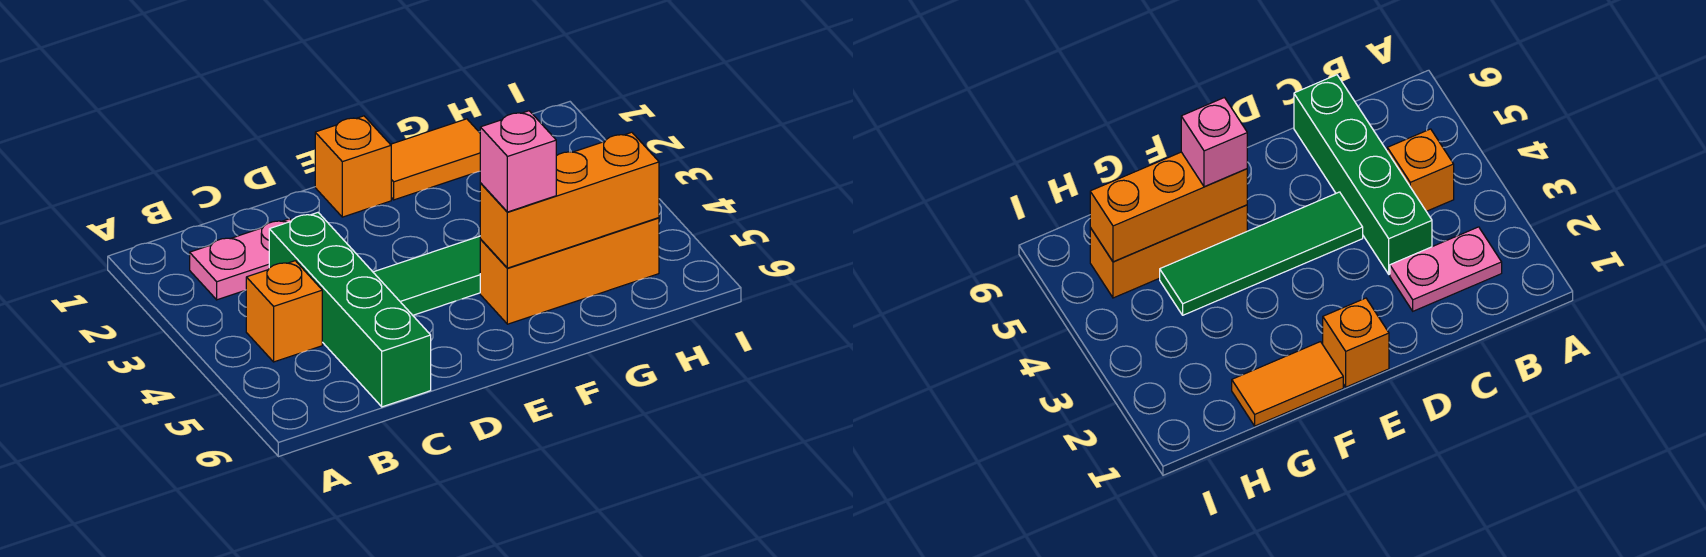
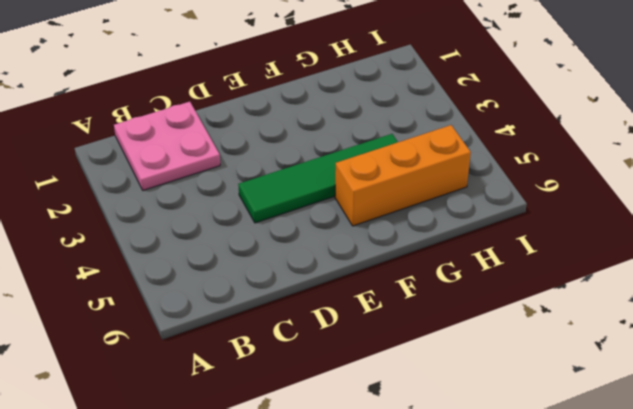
pink plate B1:C2 level 1 -> pink plate B2:C2 level 1
none -> orange brick B4 level 1
none -> green brick C3:C6 level 1

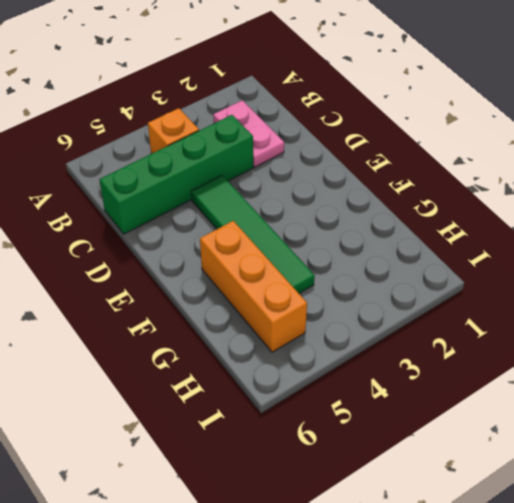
none -> orange brick E1 level 1
none -> orange tile F1:G1 level 1

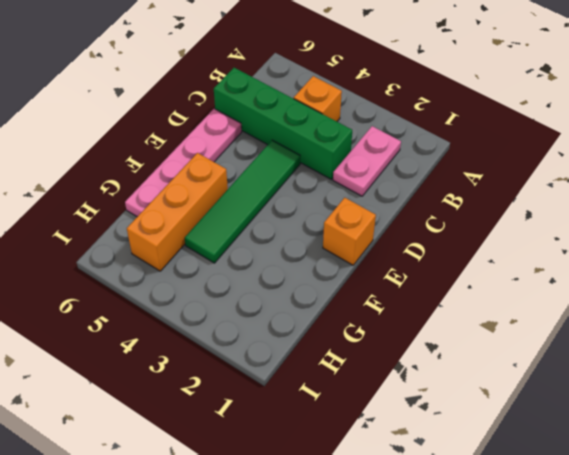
pink plate D6:G6 level 1 -> none
none -> orange tile F1:G1 level 1
none -> orange brick F5:H5 level 2

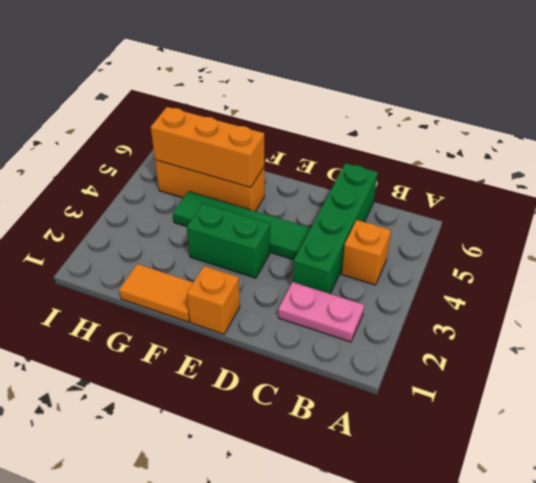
green brick E3:F3 level 1 -> none
none -> pink brick F5 level 3

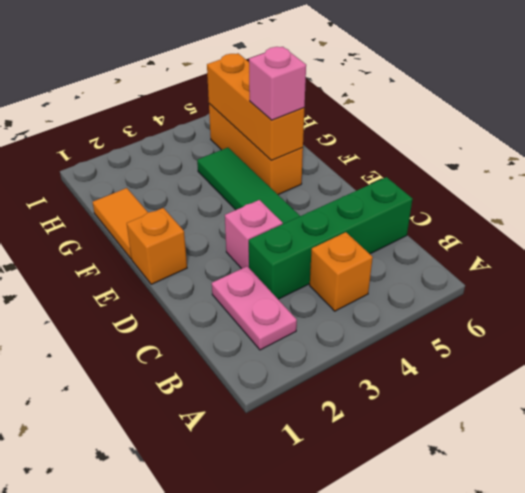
pink brick D3 level 1 -> none

